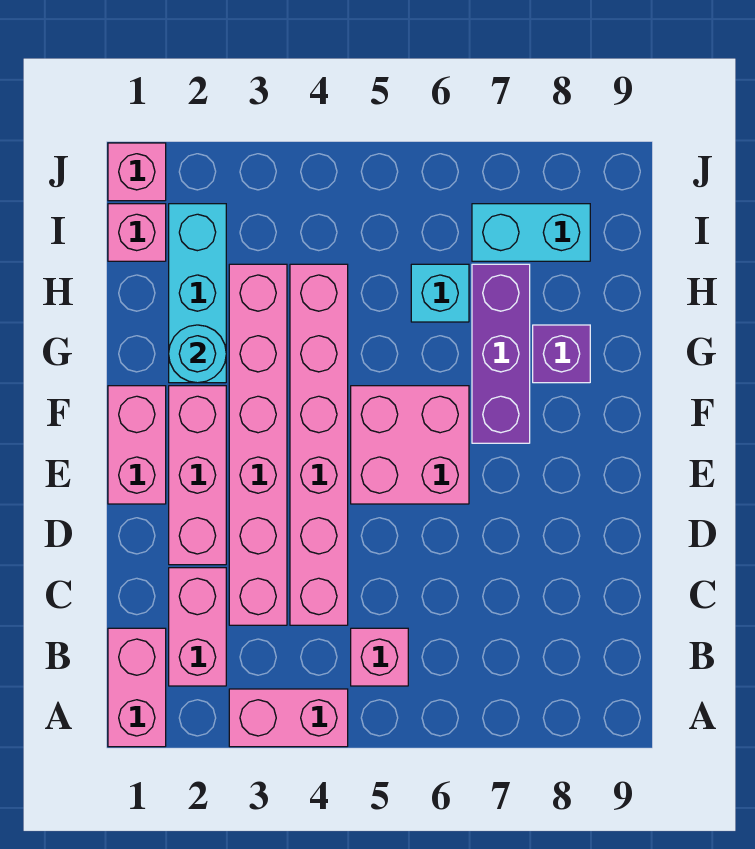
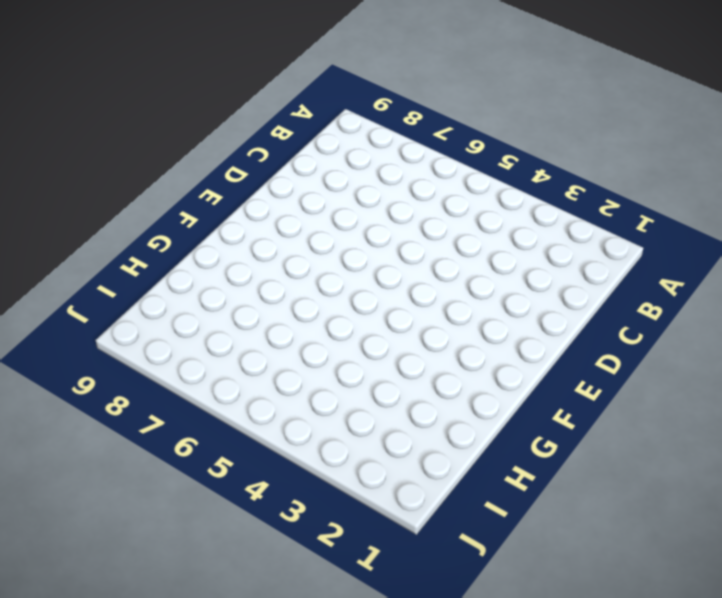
none -> pink brick A1:B1 level 1
none -> pink brick A3:A4 level 1
none -> pink brick B2:C2 level 1

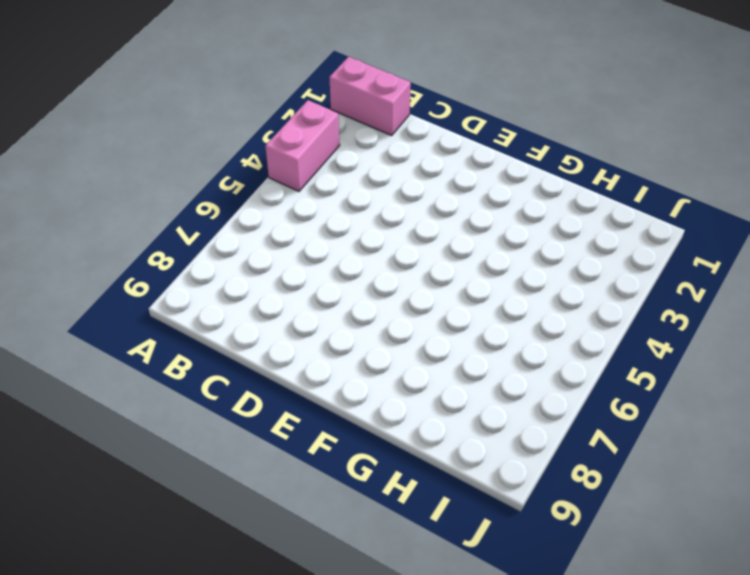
none -> pink brick B2:C2 level 1
none -> pink brick B5 level 1
none -> pink brick C3:H3 level 1

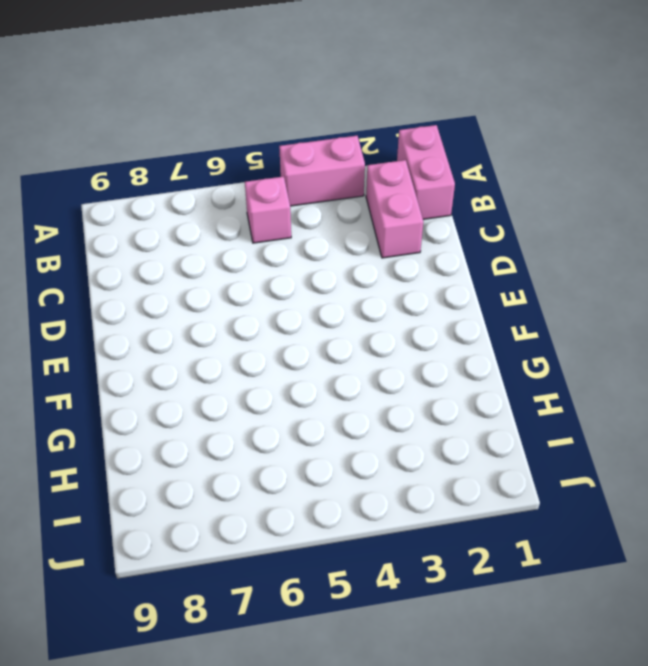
none -> pink brick C3:H3 level 1
none -> pink brick C4:H4 level 1
none -> pink brick D2:F2 level 1

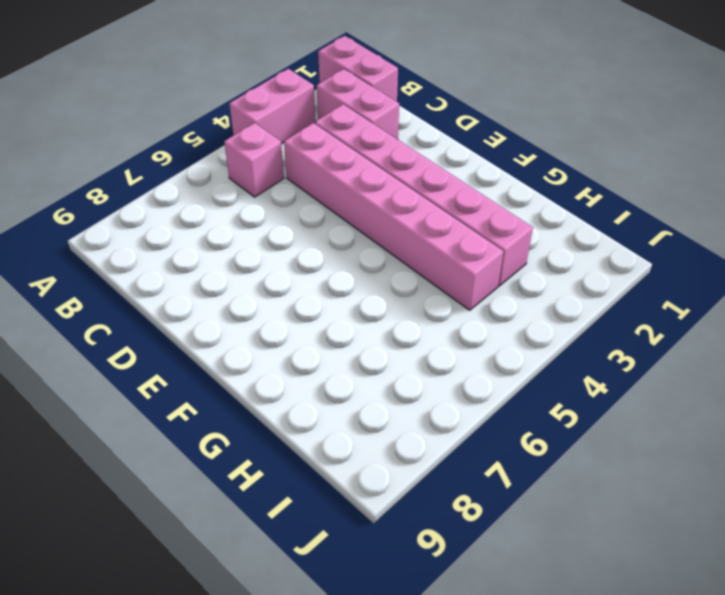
none -> pink brick D2:F2 level 1
none -> pink brick E1:F1 level 1
none -> pink brick E5:F6 level 1

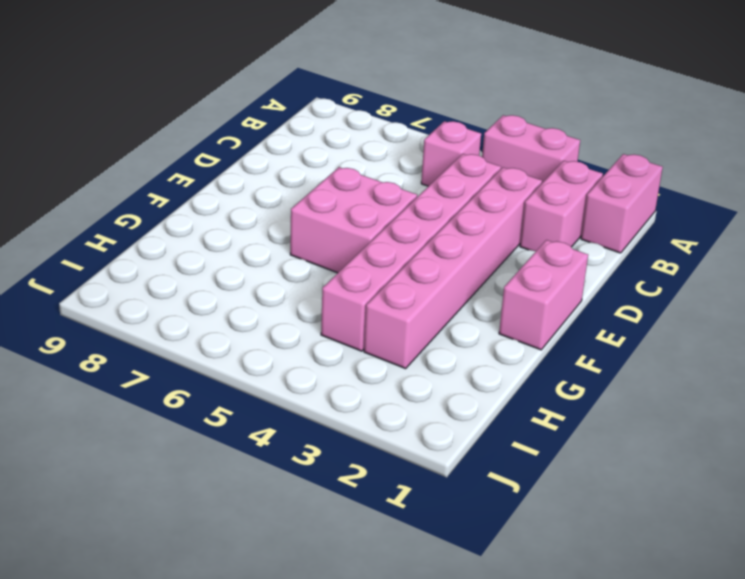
none -> pink brick D2:F2 level 1
none -> purple brick F7:H7 level 1
none -> cyan brick G2:I2 level 1

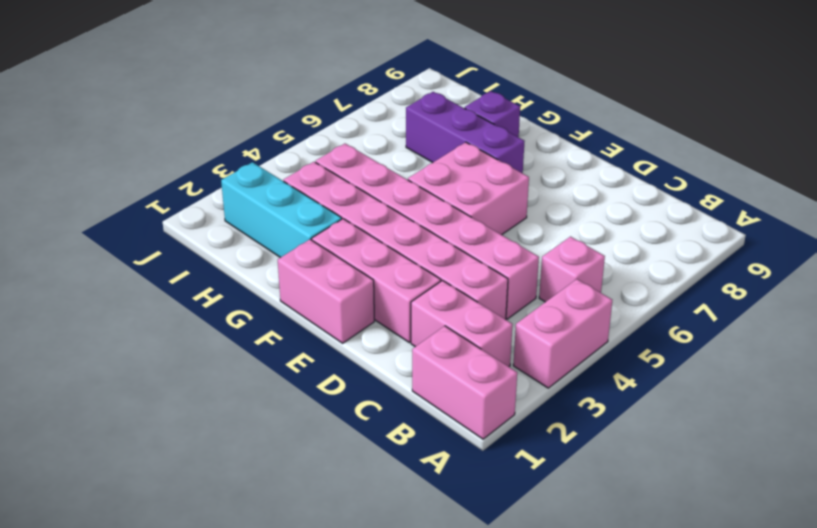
none -> cyan brick H6 level 1
none -> pink brick I1 level 1
none -> cyan brick I7:I8 level 1

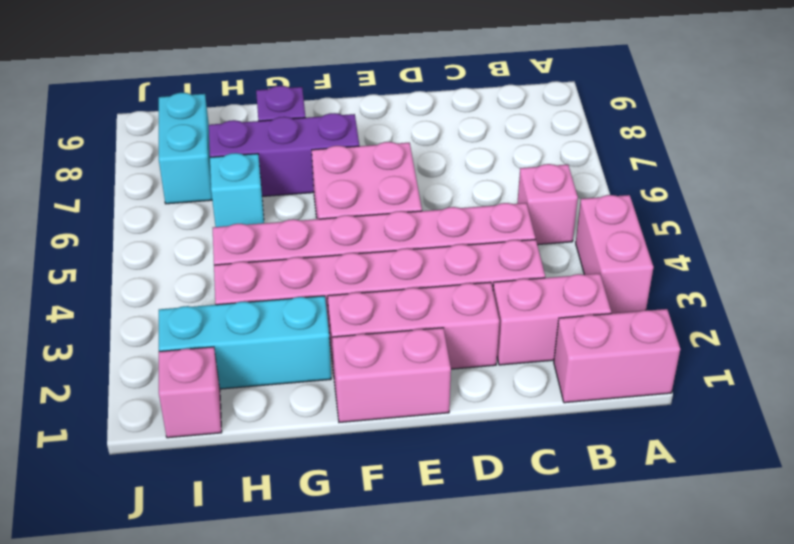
none -> pink brick J1 level 1
none -> cyan round brick G2 level 2

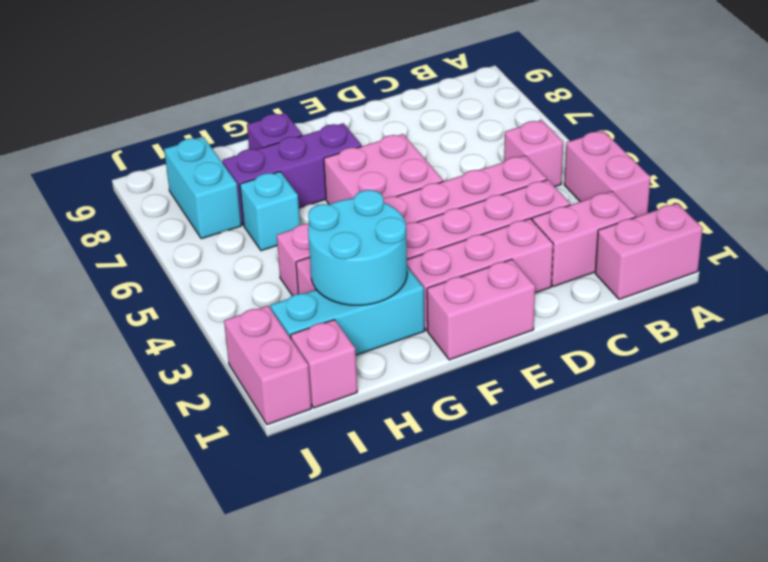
cyan round brick G2:H3 level 2 -> cyan round brick G2 level 2
pink brick J1:J2 level 1 -> pink brick J1 level 1

